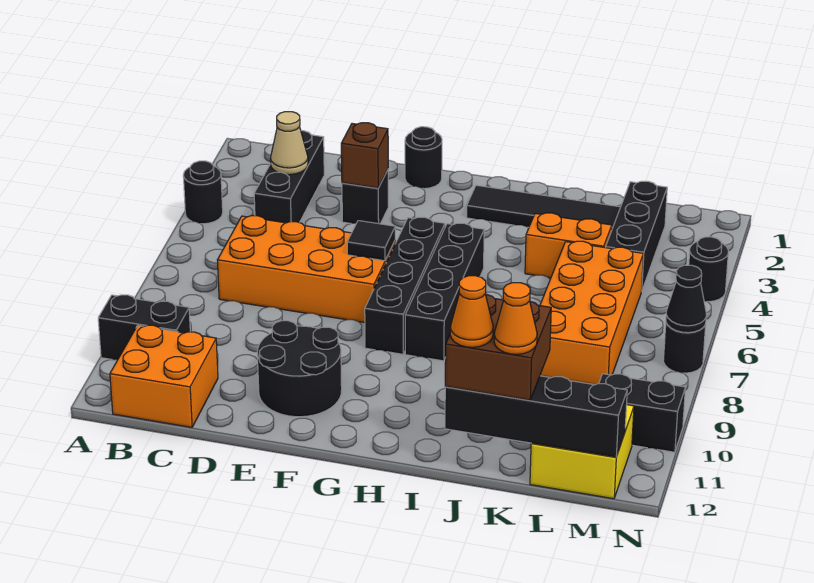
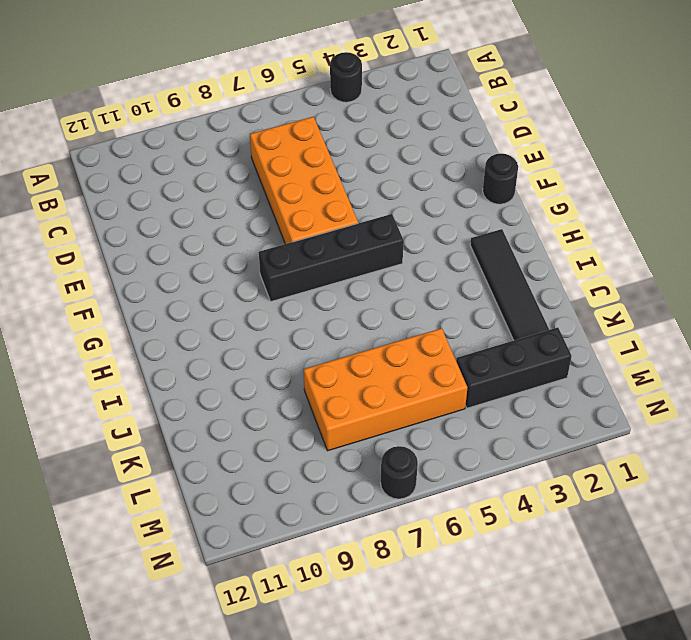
none -> black brick A10:B10 level 1
none -> orange brick B11:C12 level 1
none -> black brick C2:C4 level 1

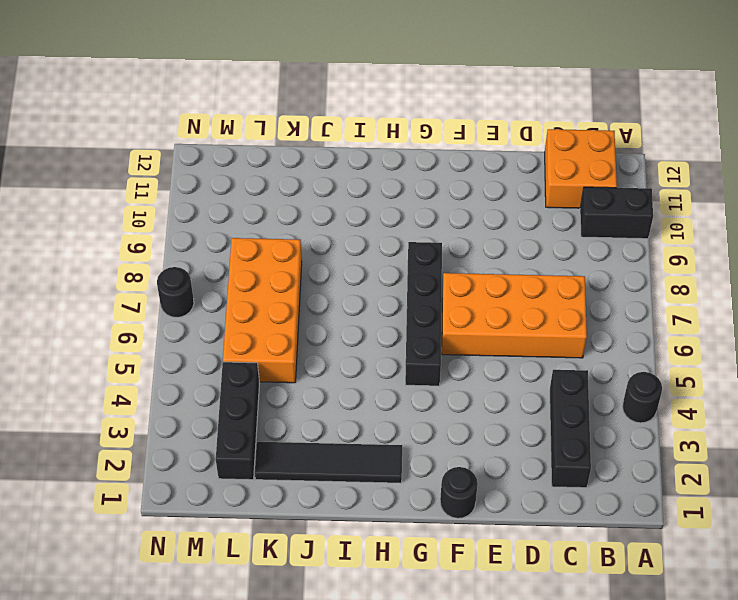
none -> black brick E3 level 1
none -> black round brick E10:F11 level 1
none -> black brick H5:H8 level 1

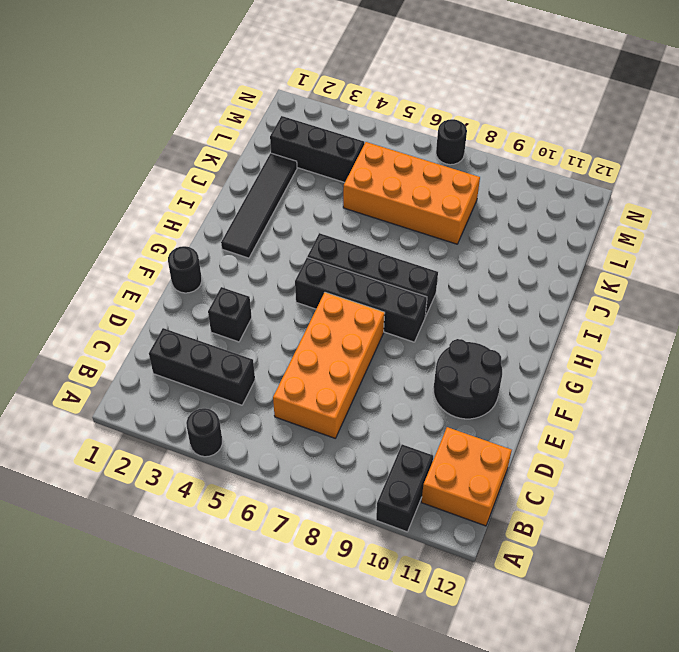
none -> orange brick J4:K4 level 1
none -> yellow brick L11:M12 level 1
none -> black brick M10:N10 level 1

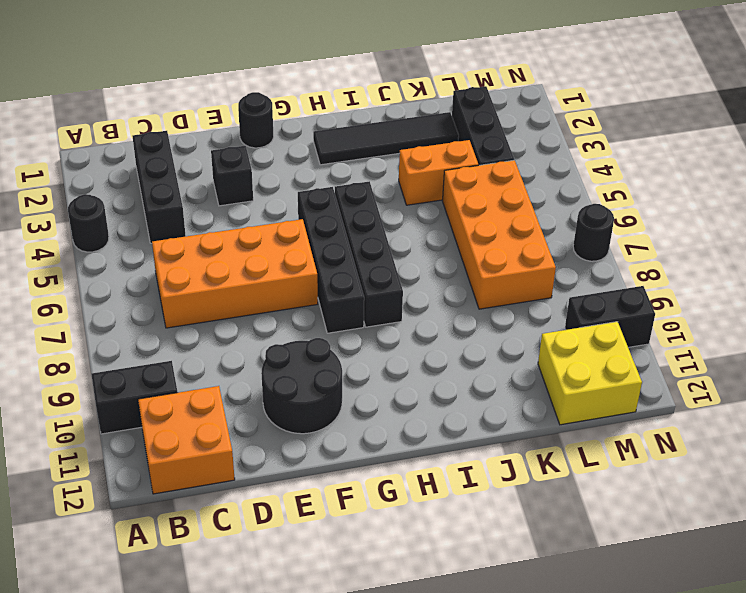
none -> black round brick N4 level 1
none -> tan cone C3 level 2
none -> brown brick E3 level 2

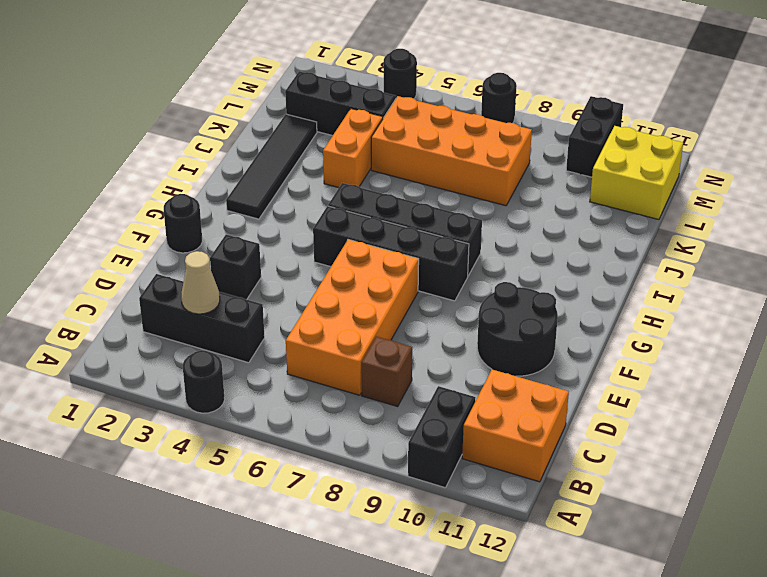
brown brick C8 level 1 -> brown brick E3 level 2
none -> black tile F6 level 2
none -> black brick J12:M12 level 2
none -> black cone N7 level 2

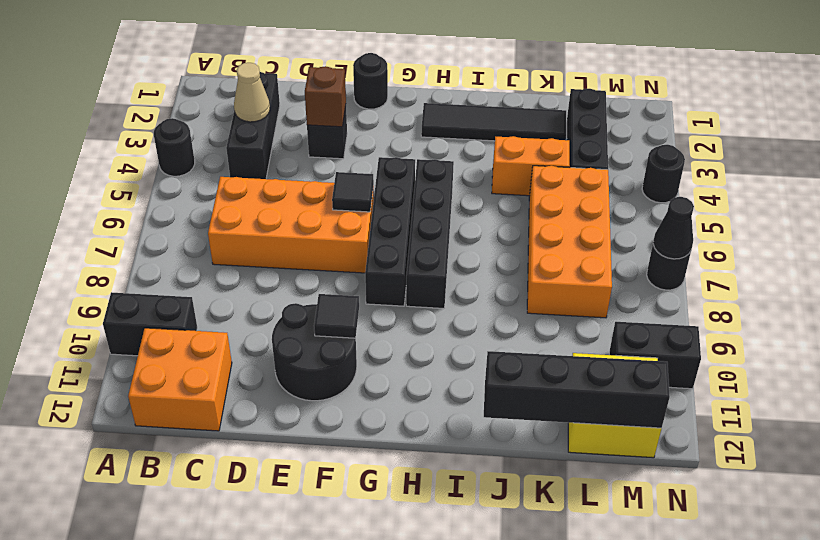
black tile F10 level 2 -> none
none -> brown brick J11:K12 level 3
none -> orange cone J12 level 4
none -> orange cone K12 level 4

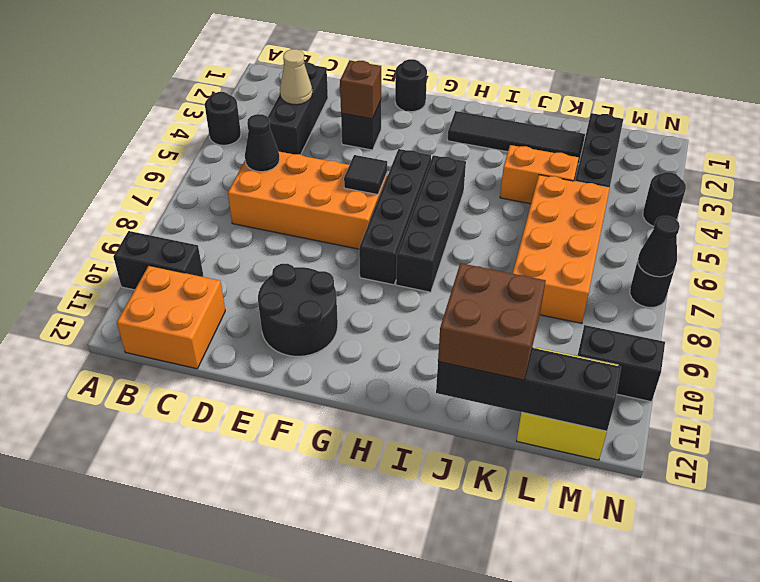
black cone C6 level 2 -> none
none -> orange cone J12 level 4
none -> orange cone K12 level 4

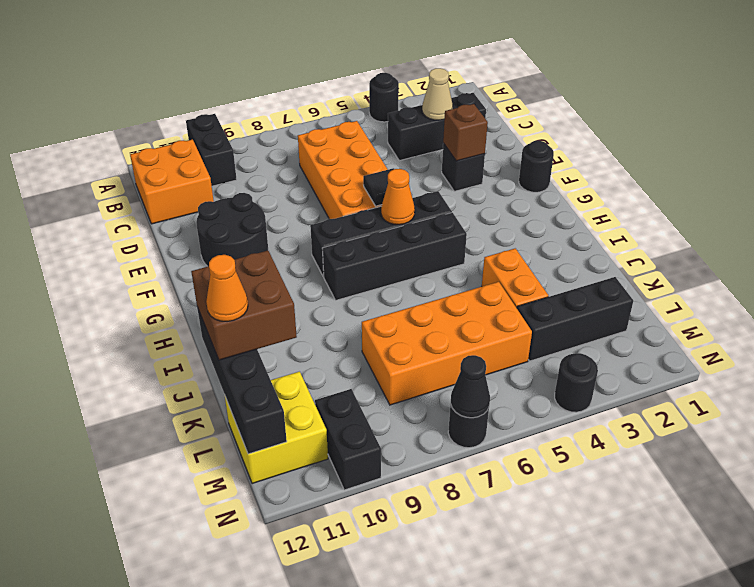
orange cone G6 level 2 -> orange cone J12 level 4
none -> black tile H2:K2 level 1

